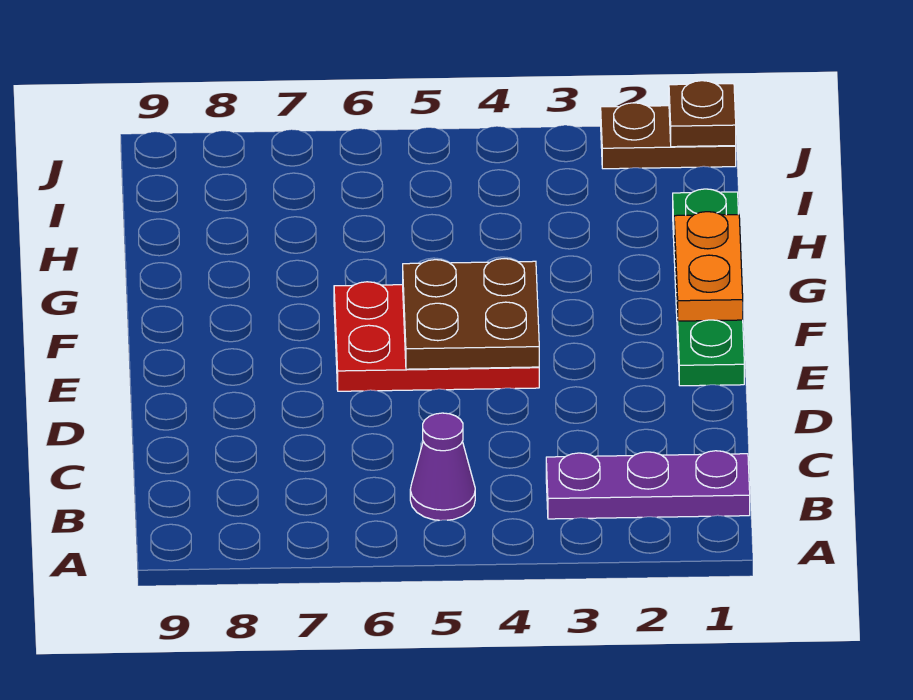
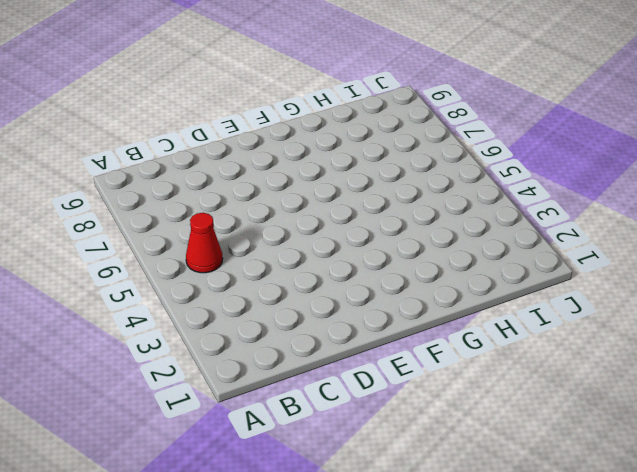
red cone B5 level 1 -> purple cone B5 level 1
none -> purple plate B1:B3 level 1
none -> green plate E1:H1 level 1

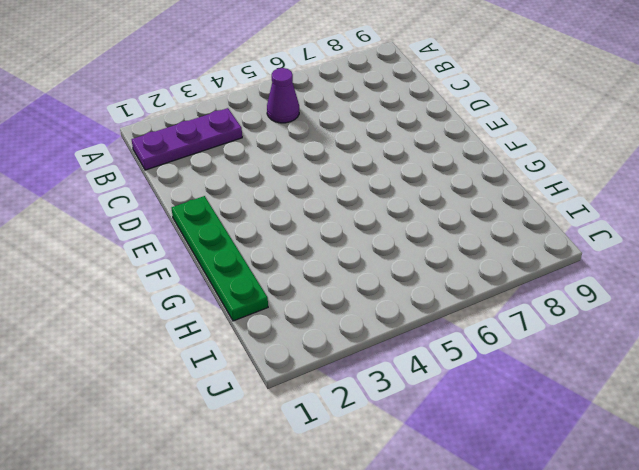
none -> red plate E4:F6 level 1
none -> brown plate J1:J2 level 1

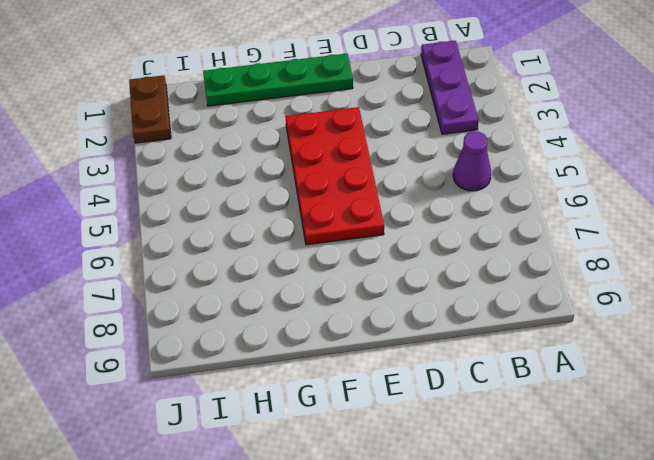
red plate E3:F6 level 1 -> red plate E4:F6 level 1
none -> brown plate E4:F5 level 2
none -> orange plate F1:G1 level 2

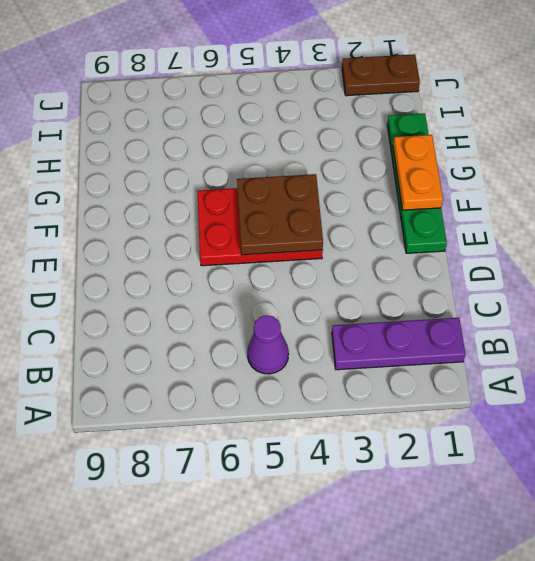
none -> brown plate J1 level 2

